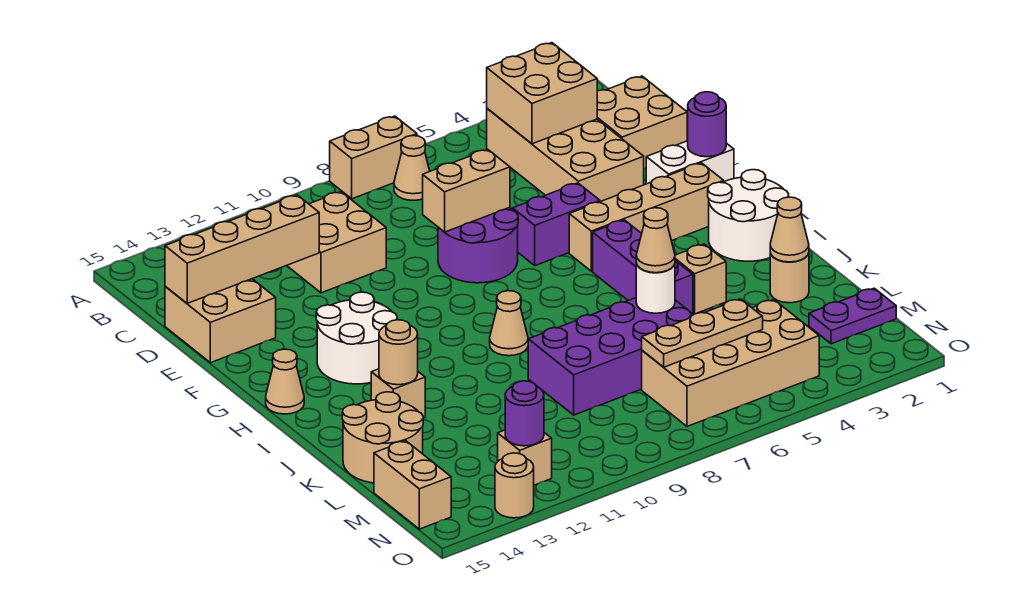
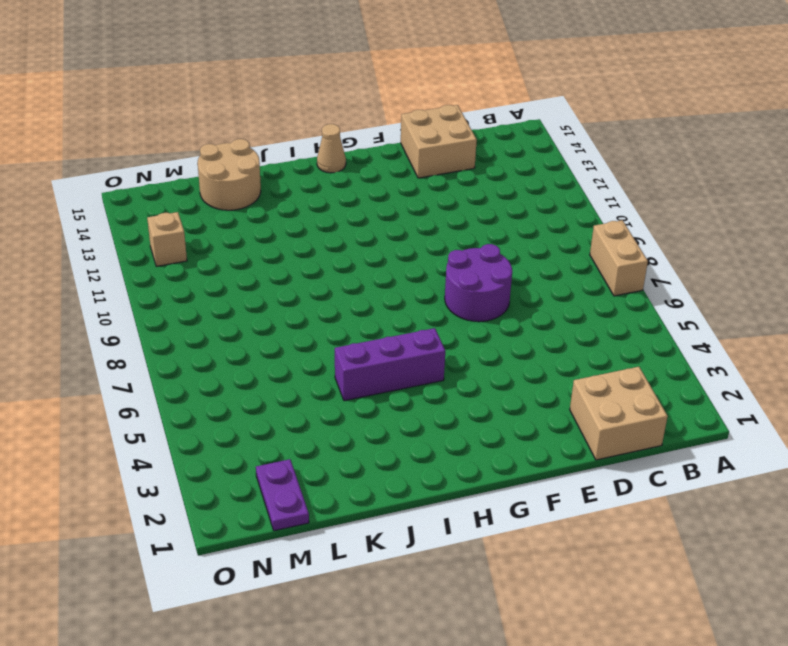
none -> tan brick B3:E4 level 1
none -> tan cone B7 level 1
none -> tan brick C10:D11 level 1
none -> white brick F1:F2 level 1

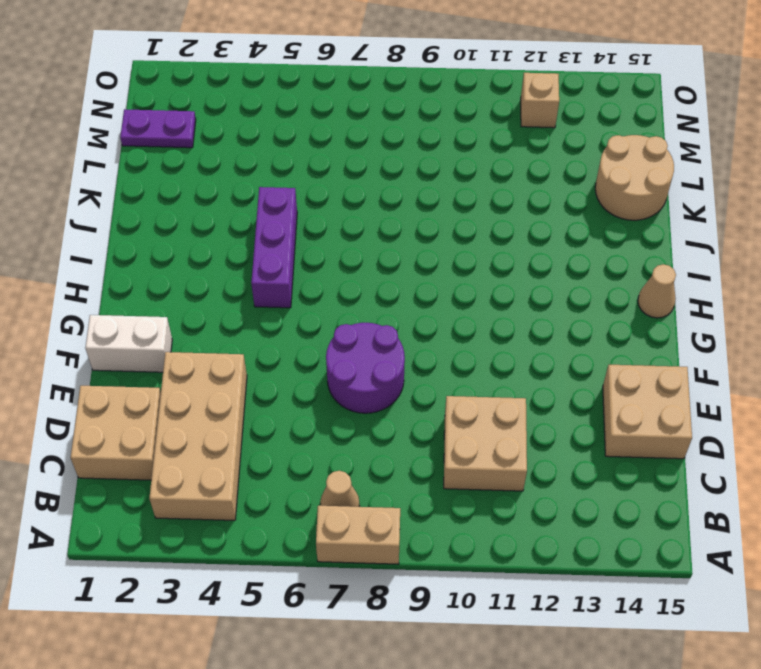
none -> purple brick F5:F6 level 1
none -> tan brick G2:G5 level 1
none -> white round brick G12:H13 level 1
none -> white round brick H1:I2 level 1

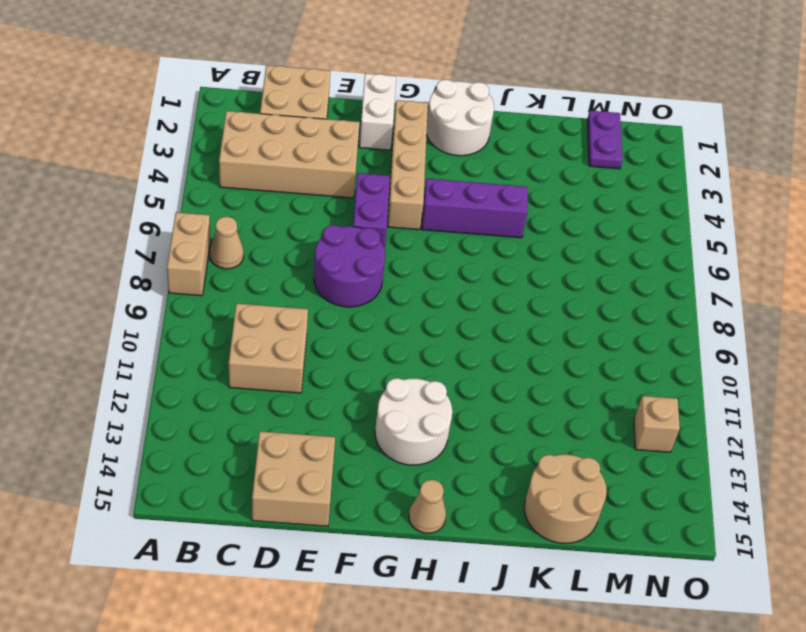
none -> tan cone I9 level 1
none -> tan brick J4 level 1
none -> tan brick J13 level 1
none -> tan round brick K2 level 1

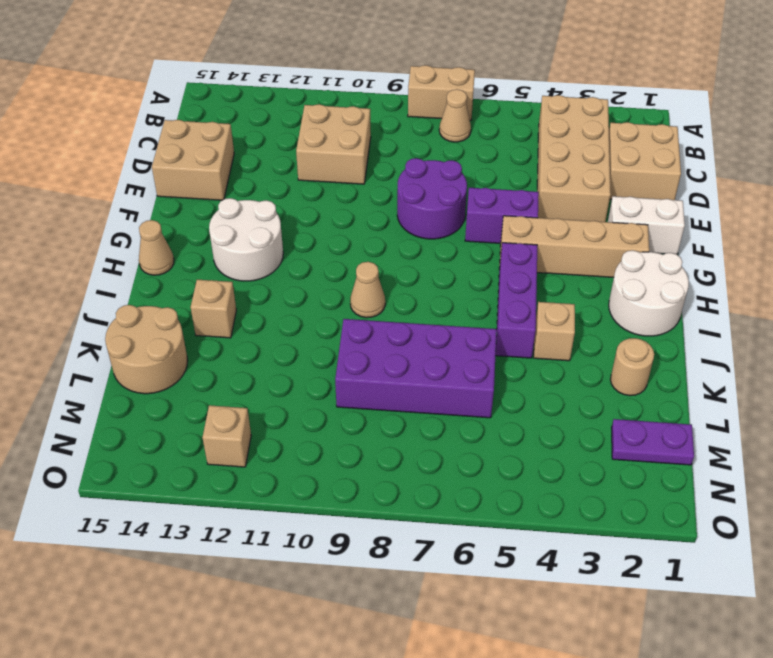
none -> tan brick M4:N7 level 1
none -> tan brick M15:N15 level 1
none -> tan round brick O13 level 1
none -> tan brick B3:C4 level 2

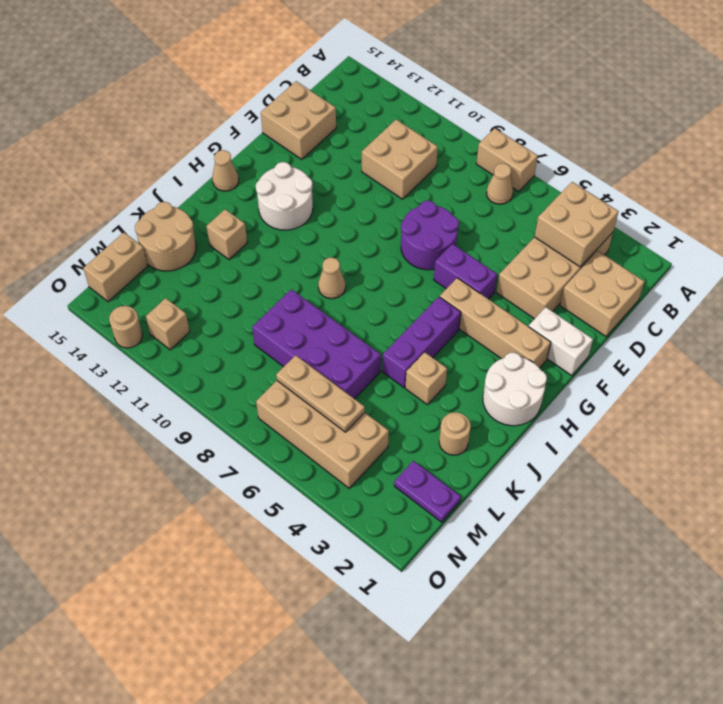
none -> tan brick D12:D15 level 2
none -> tan brick E7:E8 level 2
none -> purple round brick F1 level 2
none -> tan round brick J13 level 2

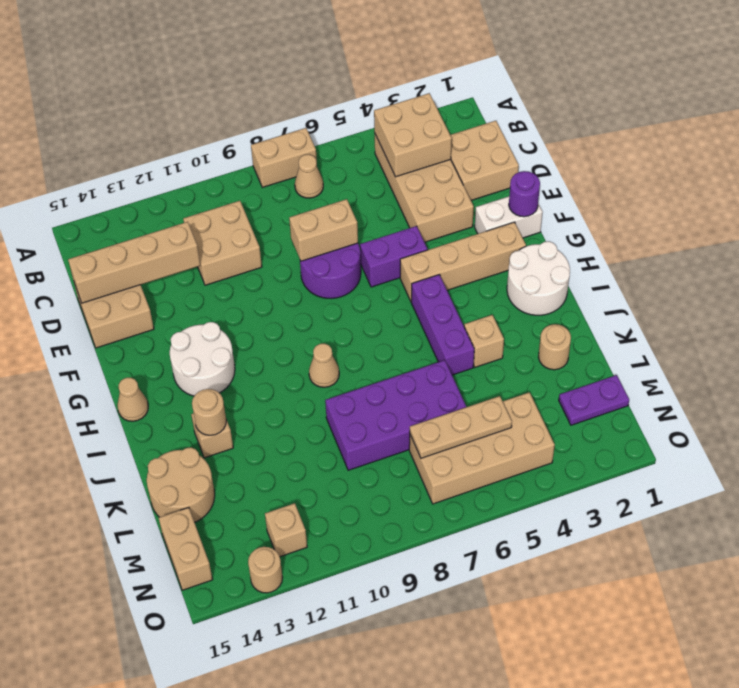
none -> tan cone K2 level 2
none -> white round brick K6 level 2
none -> purple round brick N12 level 2
none -> tan cone K6 level 3

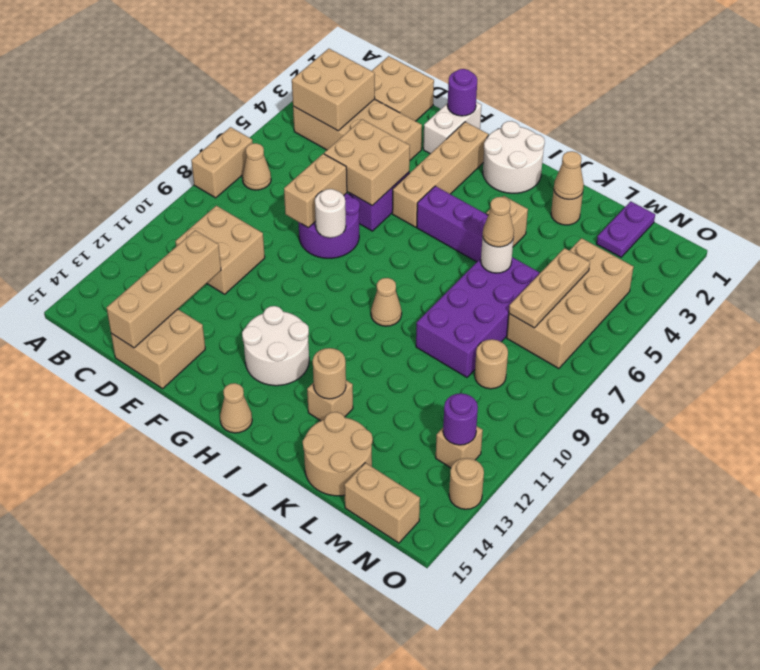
tan brick E5:F6 level 2 -> none
white round brick F8 level 2 -> none
tan round brick M9 level 1 -> none

